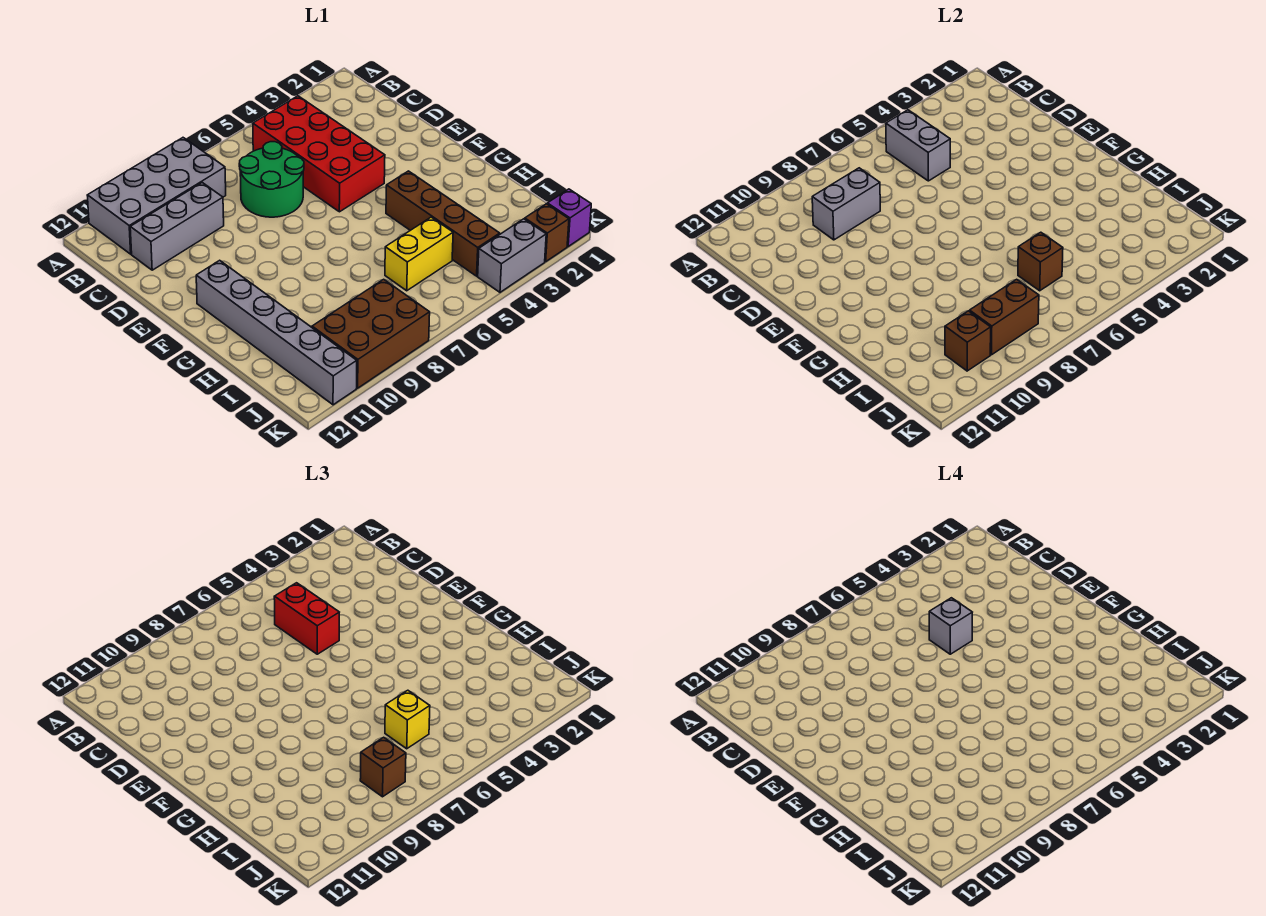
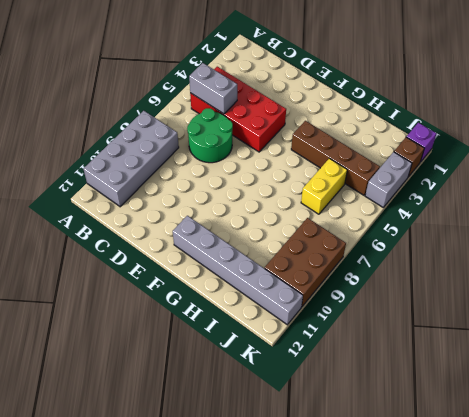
none -> grey brick C9:C11 level 1
none -> grey brick C8:C9 level 2
none -> brown brick I6 level 2

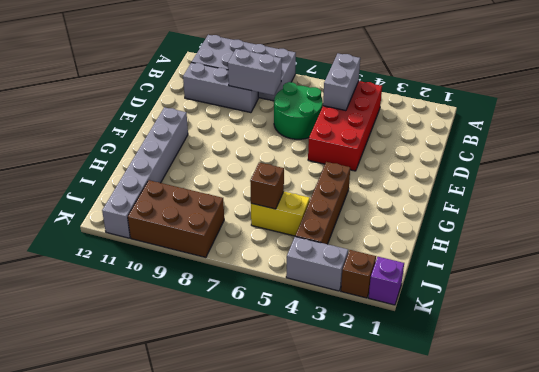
none -> brown brick J8:J9 level 2
none -> brown brick J10 level 2
none -> red brick C5:D5 level 3

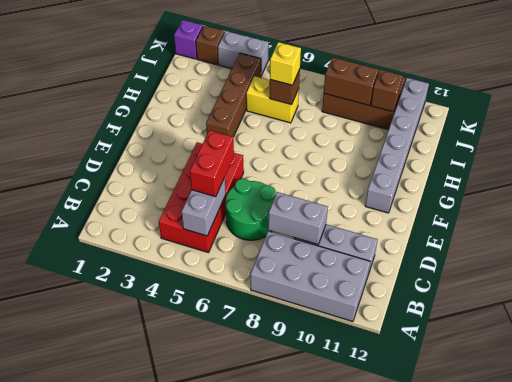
none -> brown brick J8 level 3
none -> grey brick D5 level 4

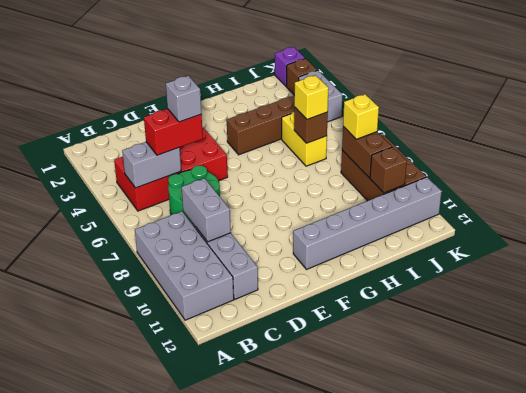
yellow brick J8 level 3 -> brown brick J8 level 3

